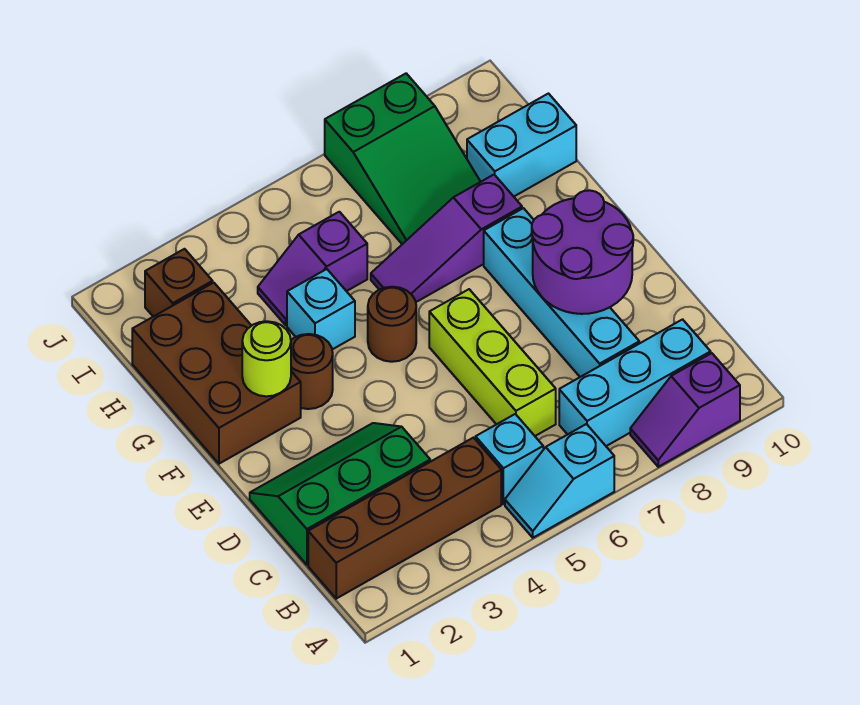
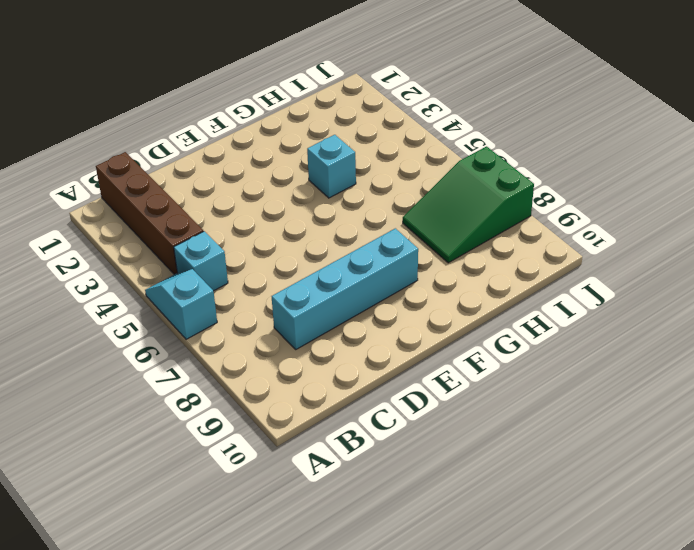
none -> purple slope A8:A9 level 1 top 9
none -> cyan brick B7:B9 level 1
none -> green slope C1:D3 level 1 top C

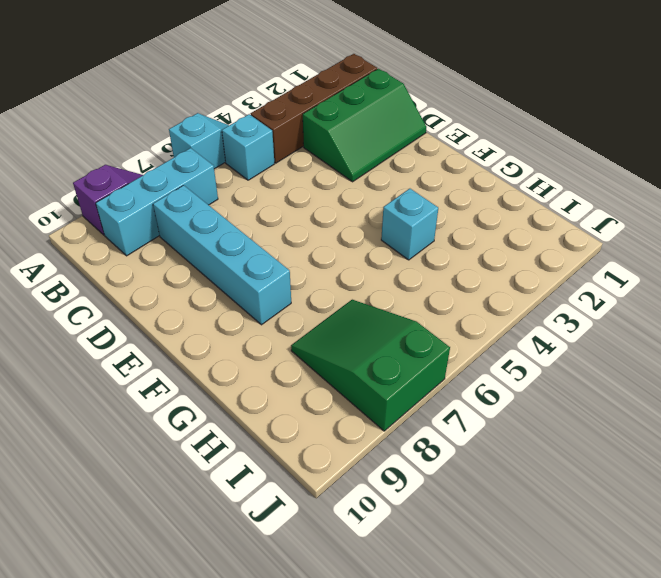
none -> lime brick C6:E6 level 1
none -> brown brick F1:H2 level 1
none -> brown round brick F3 level 1

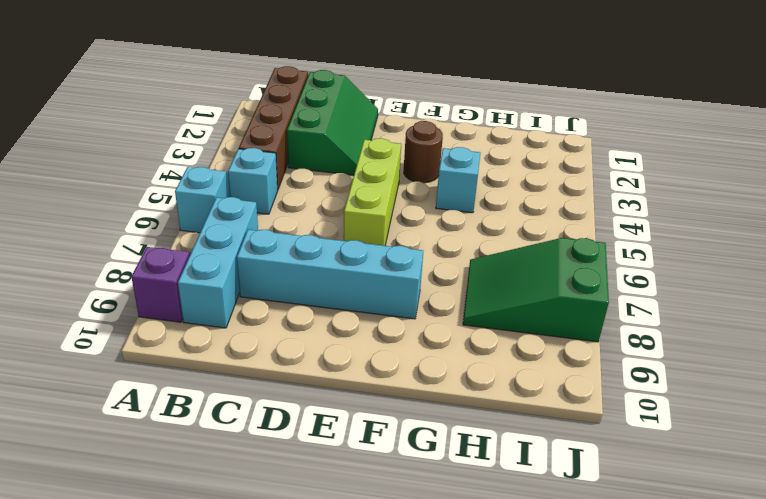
lime brick E4:E6 level 1 -> lime brick C6:E6 level 1
none -> brown brick F1:H2 level 1
none -> brown round brick F5 level 1
none -> purple slope G6:G8 level 1 top 8

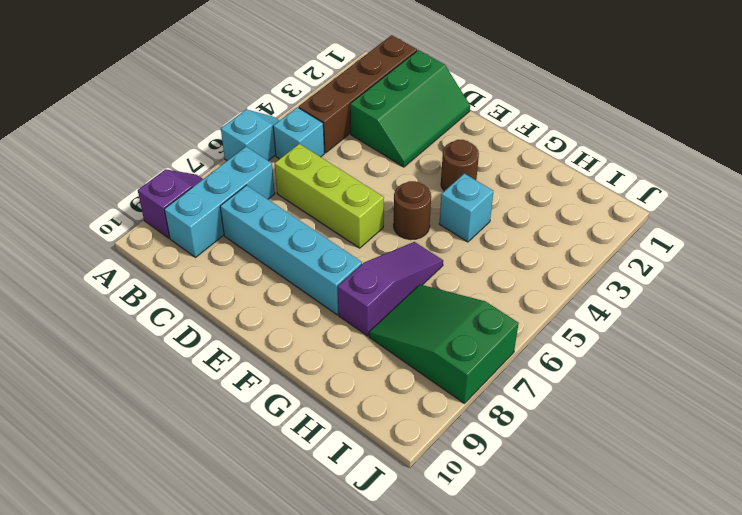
none -> brown brick F1:H2 level 1
none -> purple slope H4:H5 level 1 top 5
none -> cyan brick H9:H10 level 1

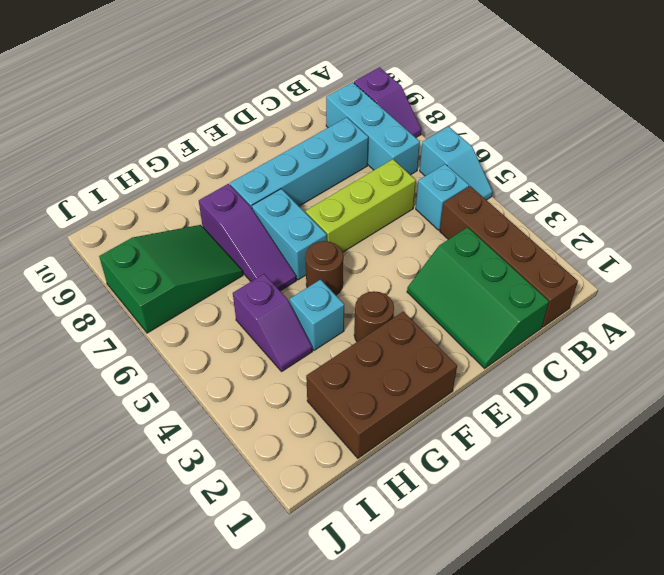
cyan brick F6:F7 level 1 -> cyan brick H9:H10 level 1
none -> brown brick I2 level 1
none -> purple round brick D8:E9 level 2
none -> lime round brick F2 level 2

